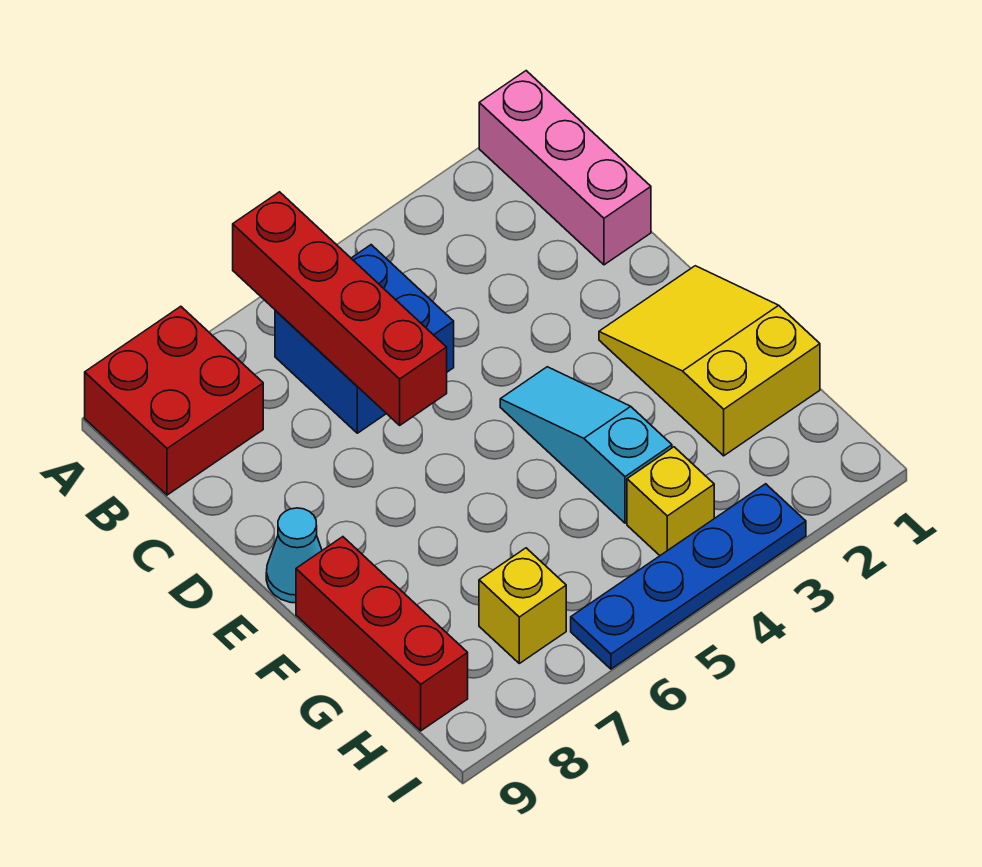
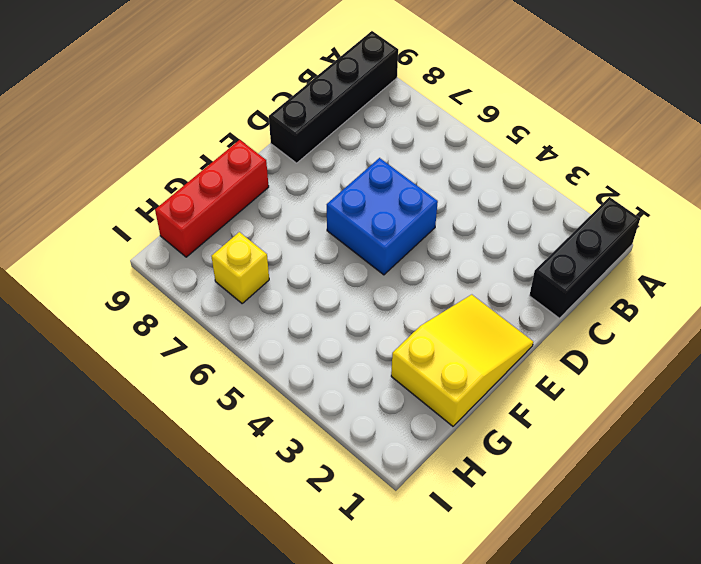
black brick A1:C1 level 1 -> pink brick A1:C1 level 1
black brick A9:D9 level 1 -> red brick A8:B9 level 1
blue brick D5:E6 level 1 -> blue brick B5:C6 level 1
none -> cyan slope E4:G4 level 1 top G
none -> cyan cone E9 level 1

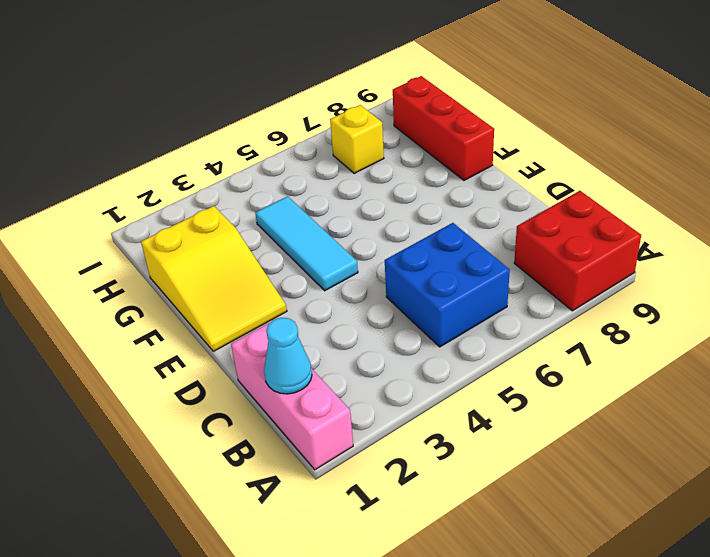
cyan cone B1 level 2 -> cyan cone E9 level 1
cyan tile E4:G4 level 1 -> cyan slope E4:G4 level 1 top G
none -> yellow brick H4 level 1
none -> blue plate I3:I6 level 1

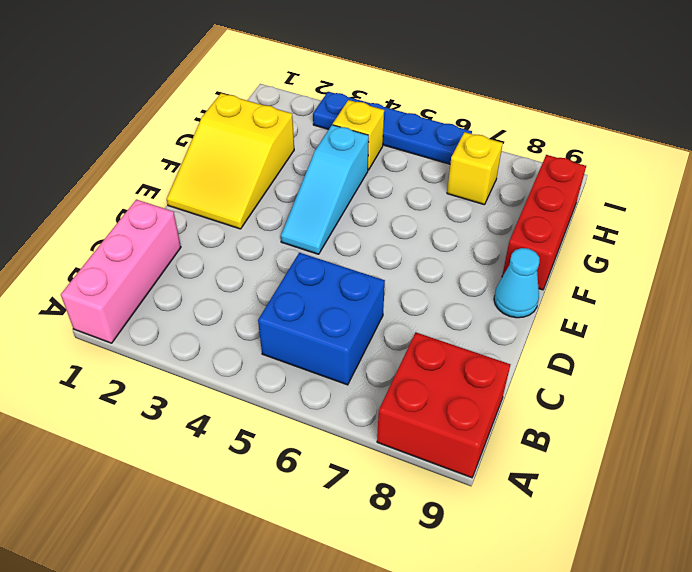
none -> red brick A6:D6 level 2

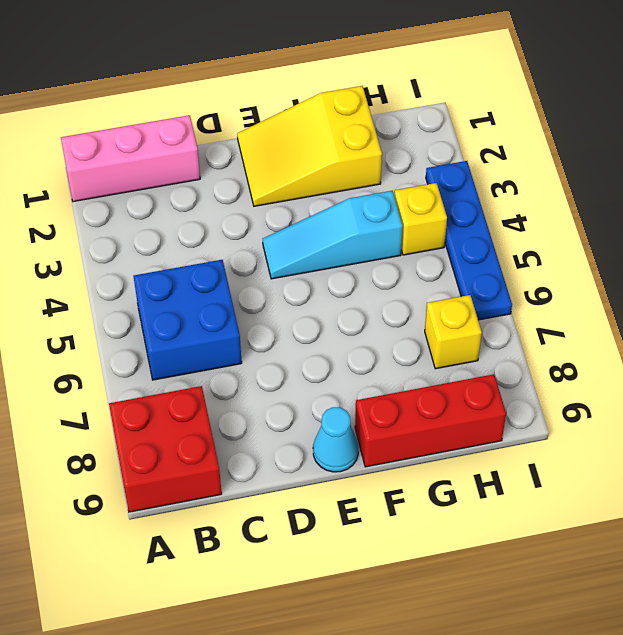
none -> red brick A6:D6 level 2

